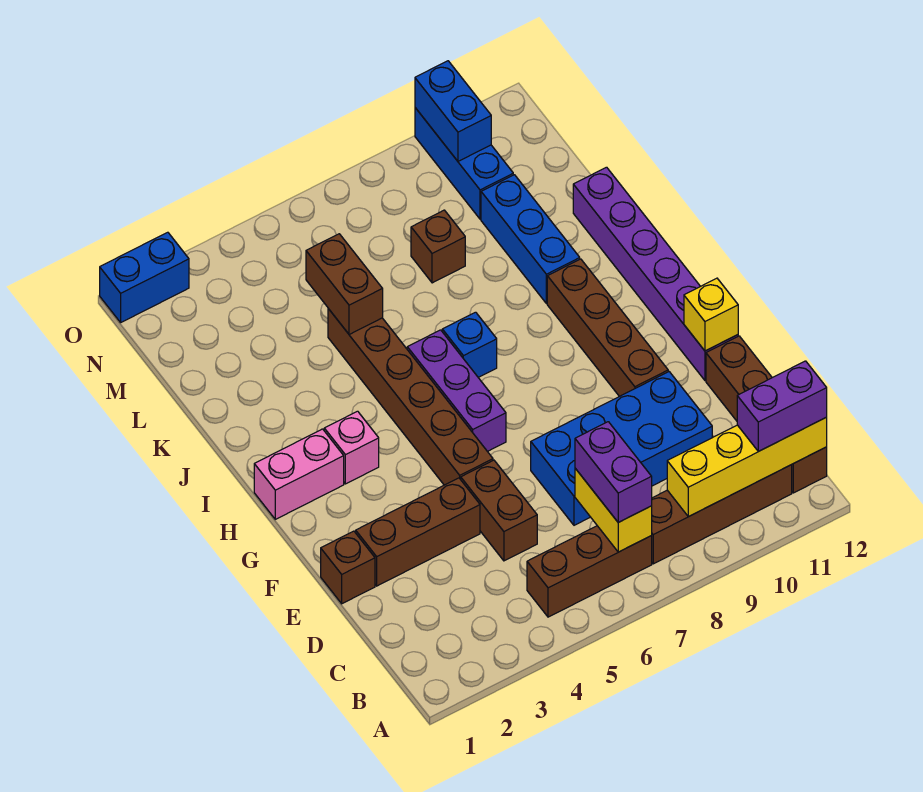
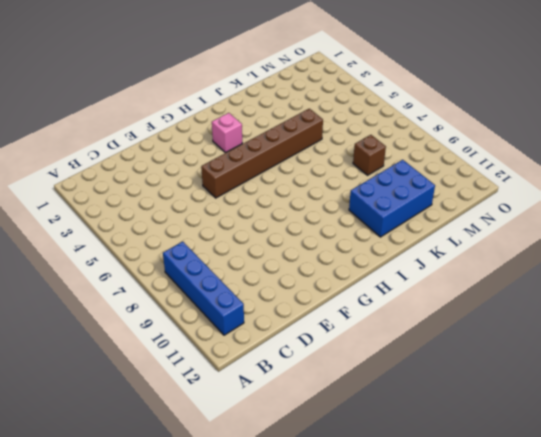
blue brick B8:B11 level 1 -> brown brick B8:B11 level 1
blue brick J10:L11 level 1 -> blue brick J10:L10 level 1
none -> brown brick B5:B7 level 1
none -> brown brick B12:E12 level 1
none -> brown brick D5:E5 level 1

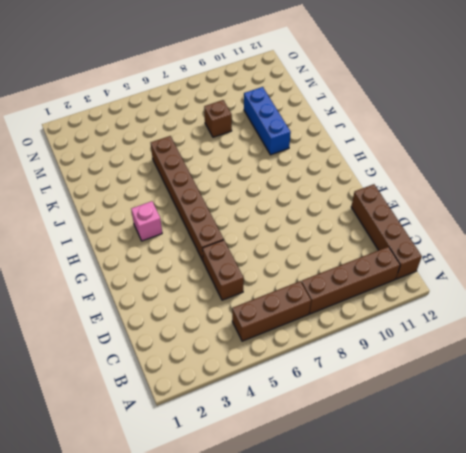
none -> blue brick D7:E10 level 1
none -> brown brick E1 level 1
none -> brown brick E2:E4 level 1

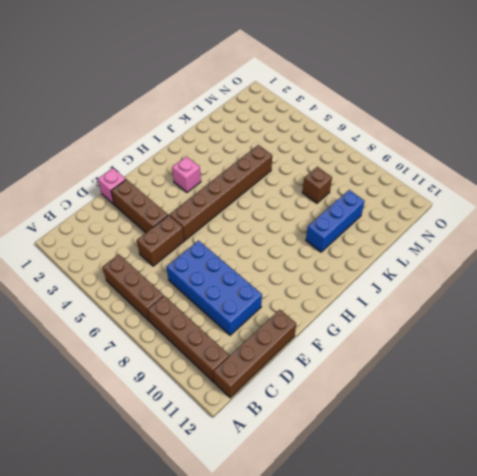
pink brick E1 level 1 -> brown brick E1 level 1
none -> brown brick F10:I10 level 1
none -> purple brick F12:K12 level 1
none -> purple brick G6:I6 level 1

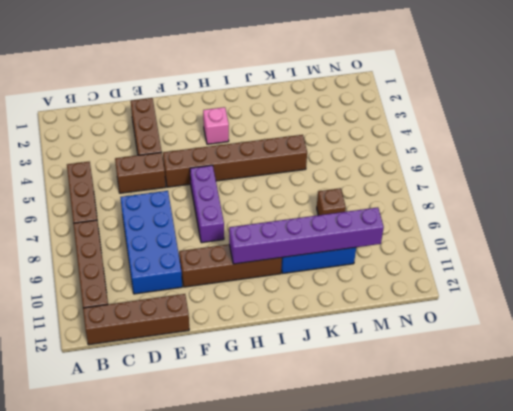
purple brick G6:G8 level 1 -> purple brick G6:I6 level 1
purple brick H10:M10 level 2 -> purple brick F12:K12 level 1
none -> brown brick E1 level 1
none -> pink brick H1:H2 level 1
none -> blue brick I7 level 1

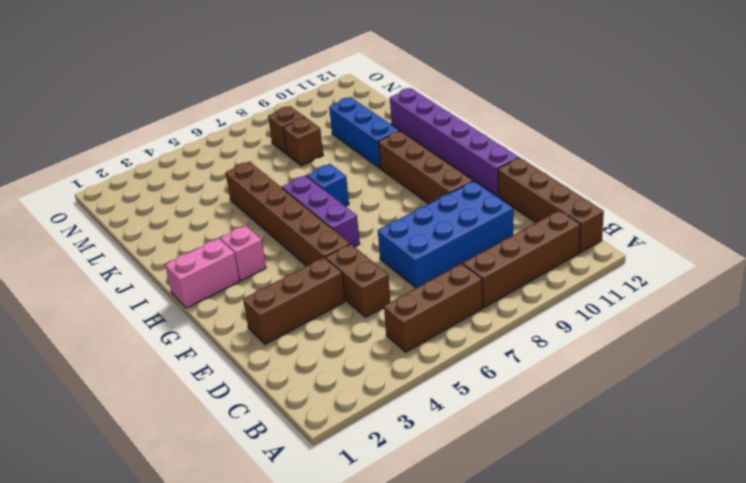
brown brick M8 level 1 -> brown brick E1 level 1
none -> blue brick M10:O10 level 1
none -> blue brick O1:O2 level 1
none -> yellow brick B7:C7 level 2

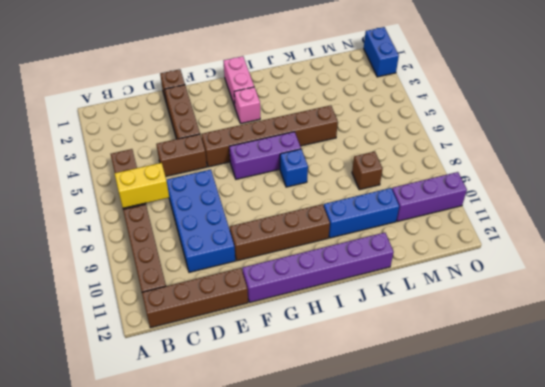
purple brick M10:O10 level 1 -> blue brick M10:O10 level 1
none -> yellow brick B9:B12 level 2
none -> yellow brick F12 level 2
none -> brown brick K5:L5 level 2

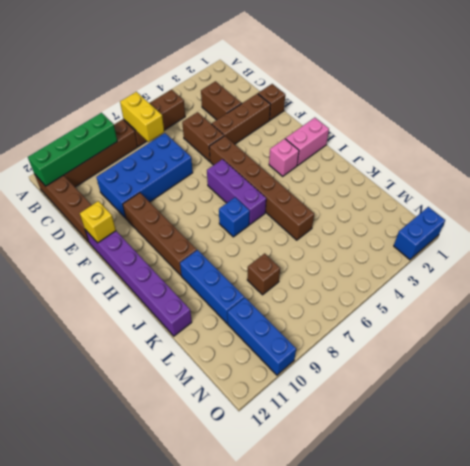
green brick B9:B12 level 2 -> yellow brick B9:B12 level 2
brown brick C3:D3 level 1 -> brown brick K5:L5 level 2
none -> blue brick N10:O10 level 2
none -> purple brick B7:C7 level 3
none -> purple brick B11:B12 level 3

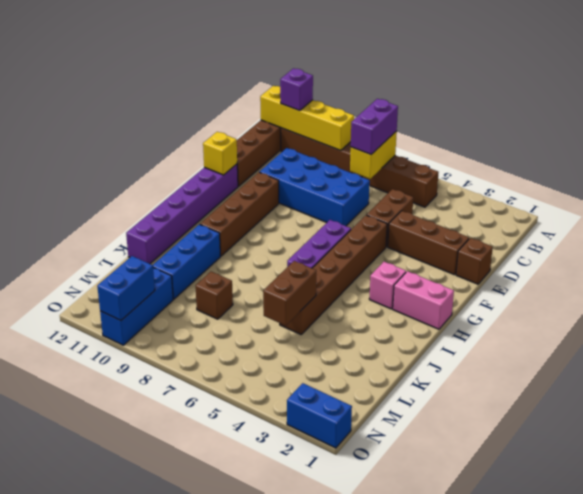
purple brick B11 level 3 -> purple brick B11:B12 level 3
none -> blue brick I7 level 1

